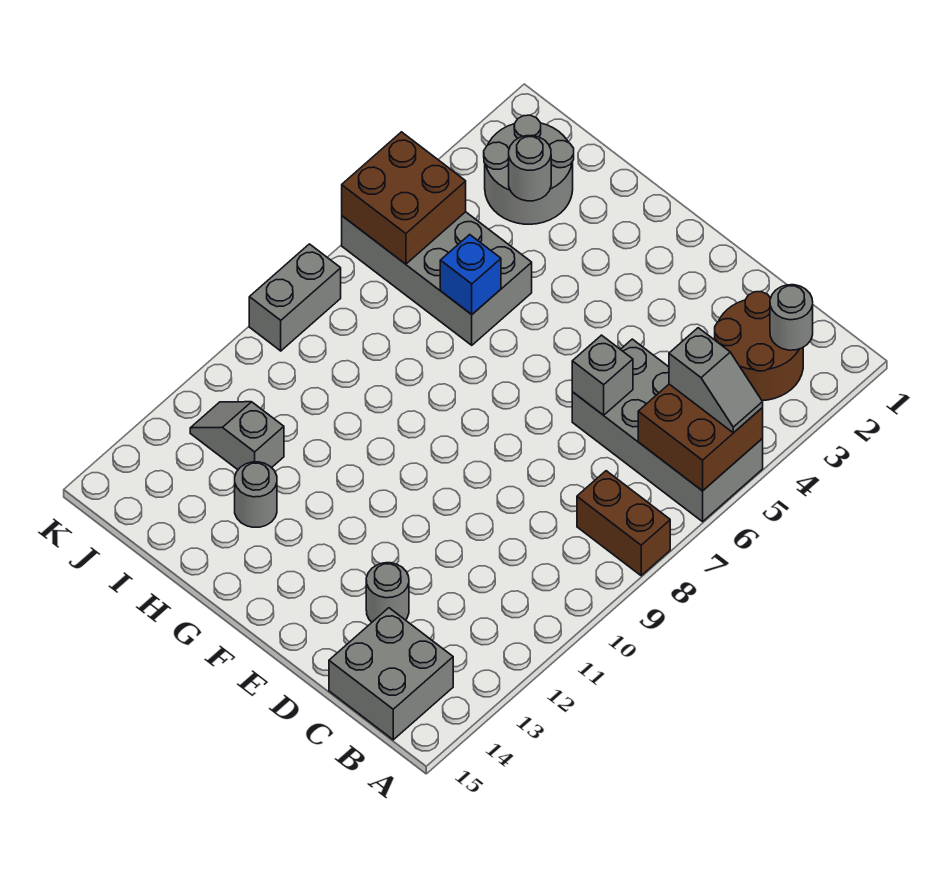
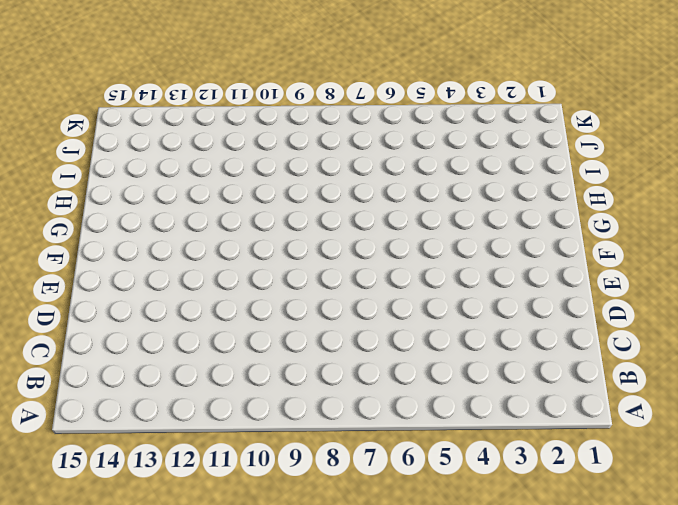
none -> grey brick A5:D6 level 1
none -> brown brick A8:B8 level 1
none -> brown round brick B2:C3 level 1

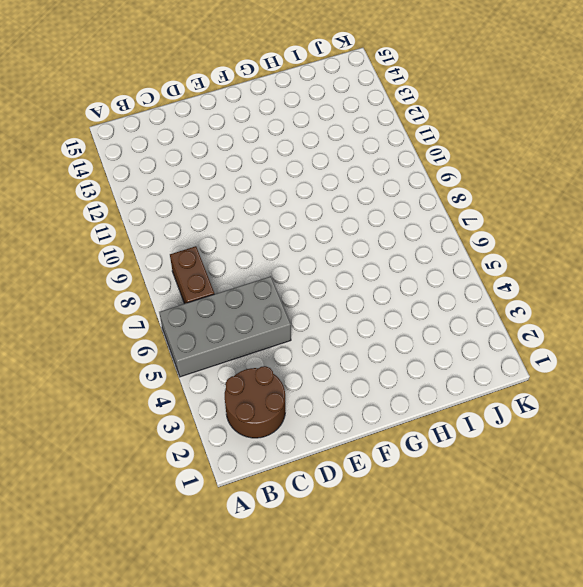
brown brick B7:B8 level 1 -> brown brick A8:B8 level 1
none -> grey brick B14:C15 level 1
none -> grey round brick D13 level 1
none -> grey brick H5:K6 level 1

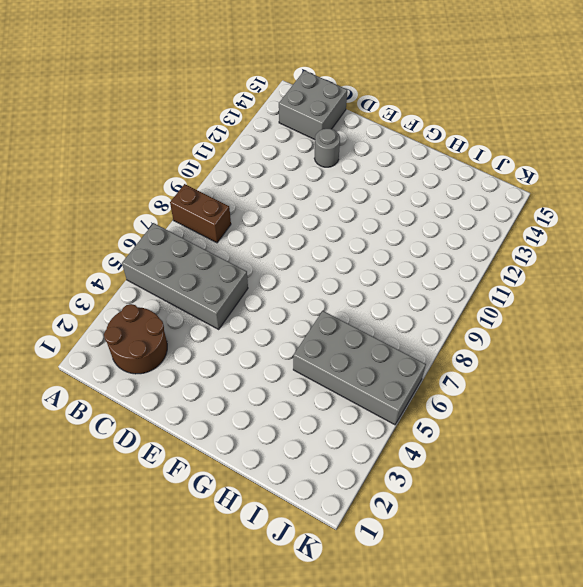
none -> grey round brick H13 level 1
none -> grey round brick I2:J3 level 1
none -> grey slope I12:J12 level 1 top I

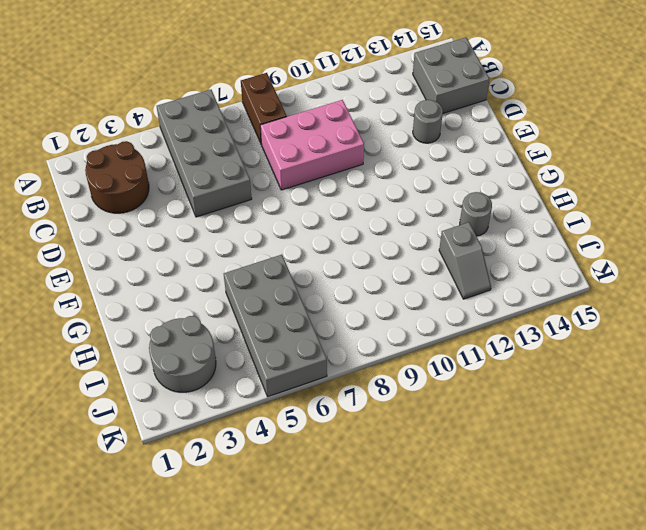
pink brick C8:D10 level 1 -> none
none -> grey brick K8:K9 level 1
none -> brown brick A5:B6 level 2
none -> grey round brick B2 level 2

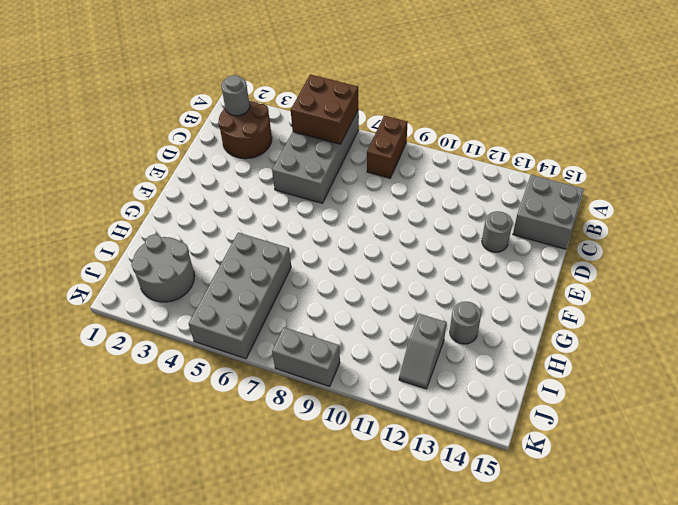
none -> grey brick D6 level 2
none -> blue brick H6 level 2
none -> grey round brick I3 level 2

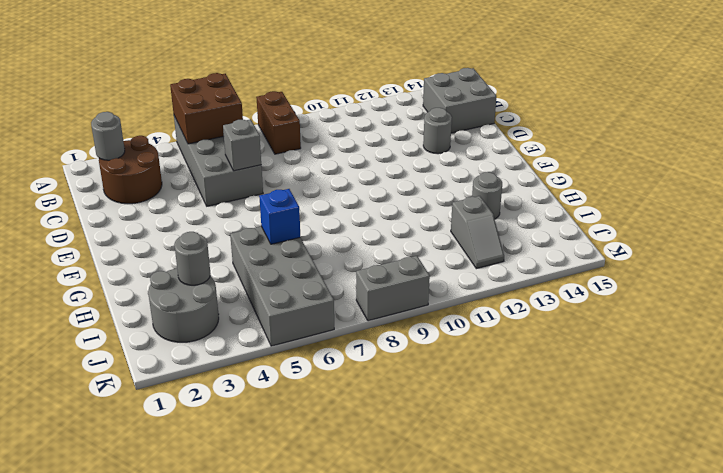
none -> brown brick J5:K6 level 2
none -> grey slope A5:B5 level 3 top B

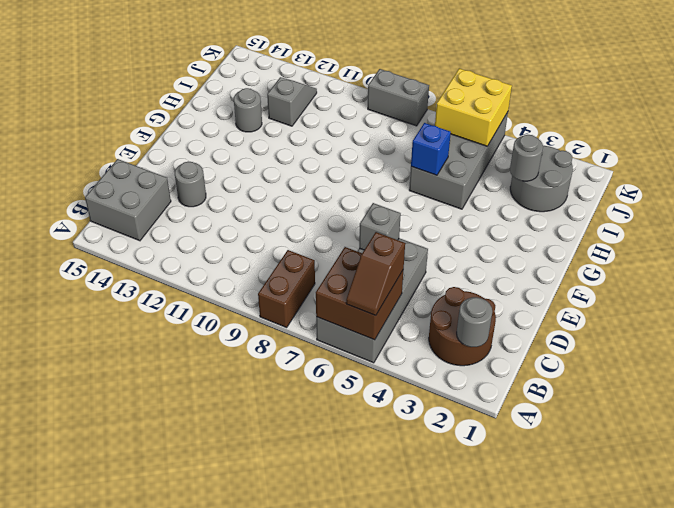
brown slope A5:B5 level 3 top B -> grey slope A5:B5 level 3 top B
yellow brick J5:K6 level 2 -> brown brick J5:K6 level 2

